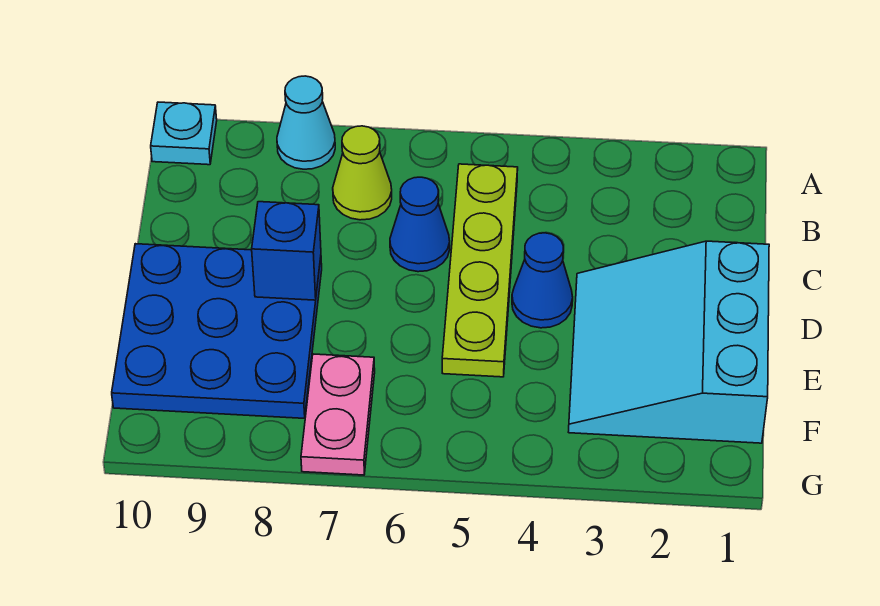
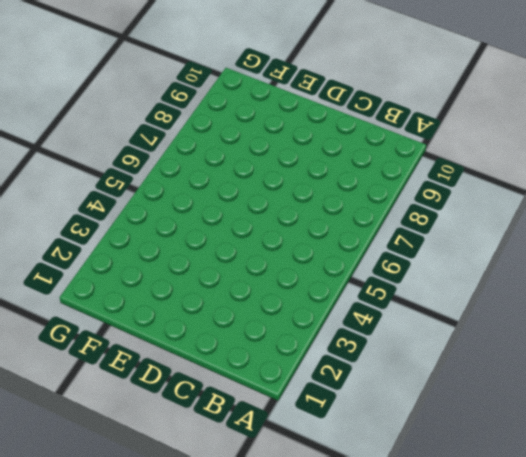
none -> cyan cone A8 level 1
none -> cyan plate A10 level 1

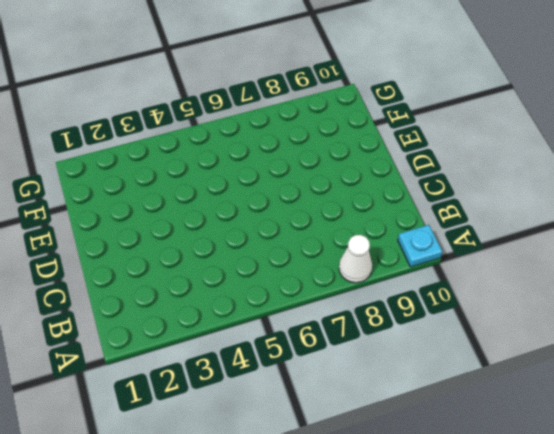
white cone A8 level 1 -> cyan cone A8 level 1
none -> lime plate B5:E5 level 1
none -> lime cone B7 level 1

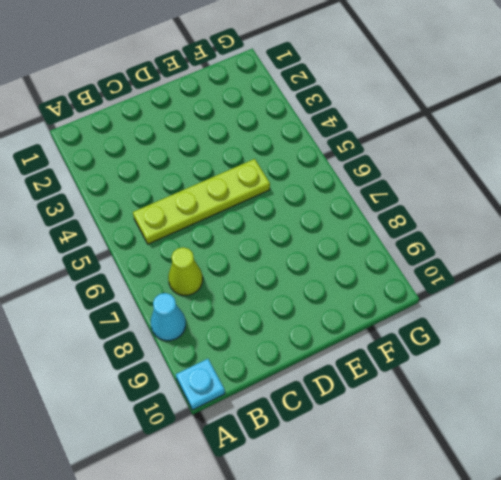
none -> blue cone C6 level 1
none -> cyan slope D1:F3 level 1 top 1

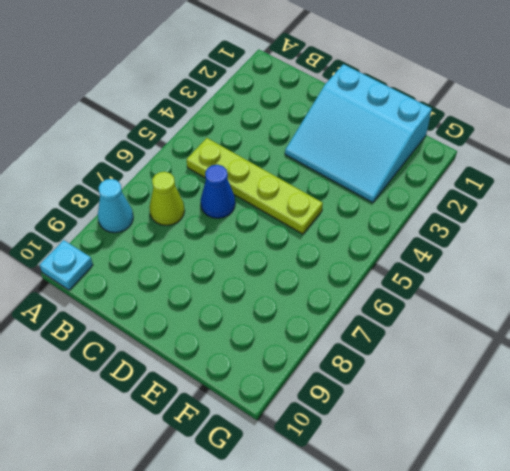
none -> blue cone D4 level 1
none -> blue plate D8:F10 level 1

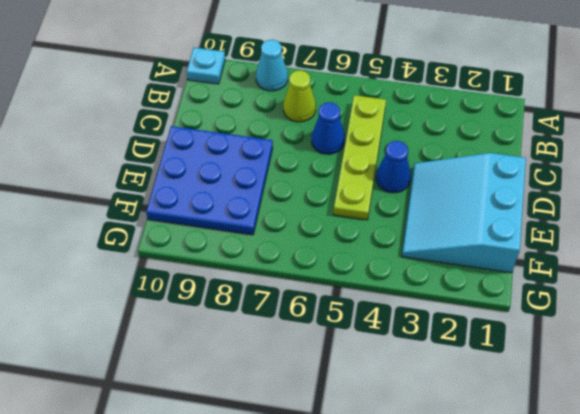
none -> pink plate F7:G7 level 1
none -> blue brick D8 level 2

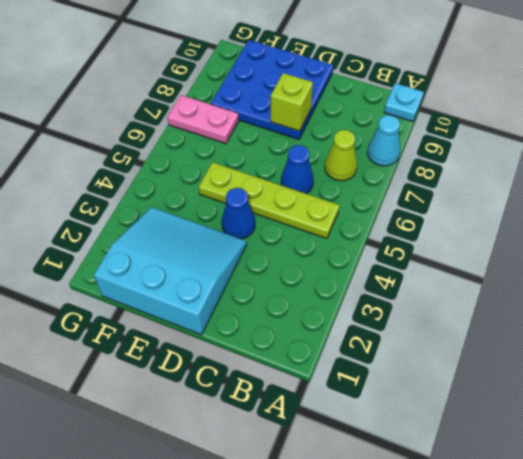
lime brick D8 level 2 -> blue brick D8 level 2

